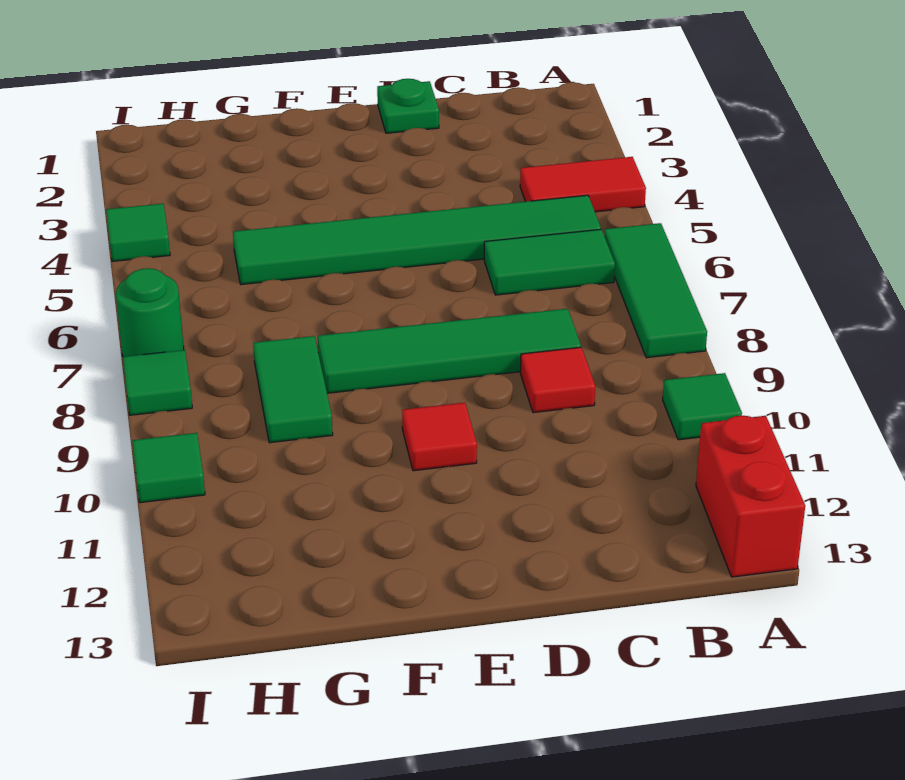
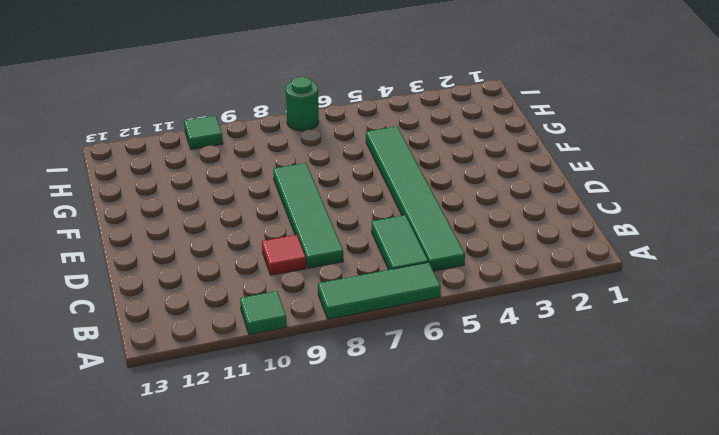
none -> red tile A4:B4 level 1
none -> red brick A12:A13 level 1
none -> green plate D1 level 1

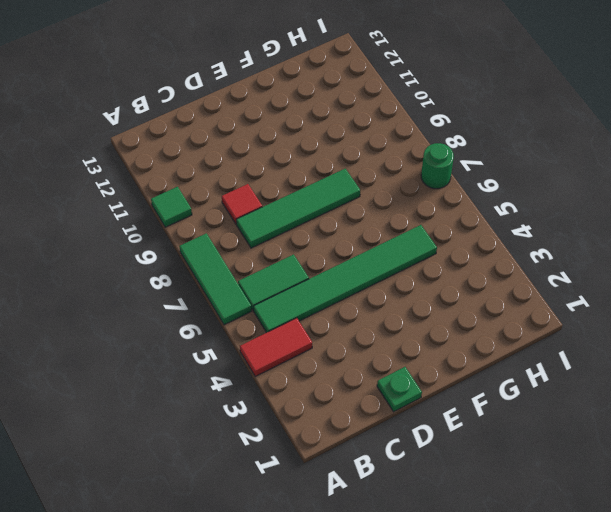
none -> red brick A12:A13 level 1
none -> red tile E10 level 1
none -> green tile G8:G9 level 1

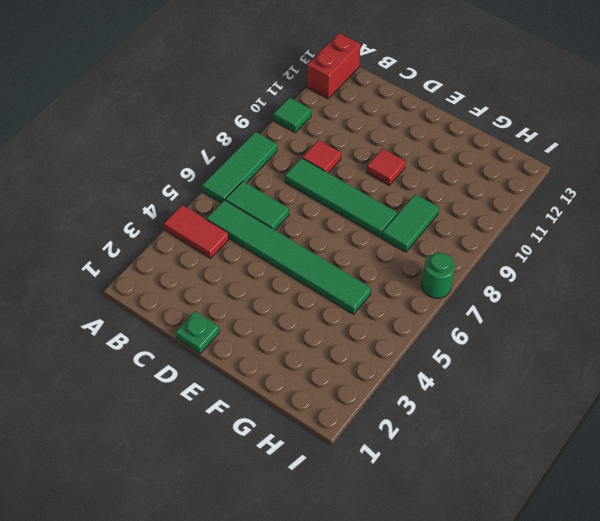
none -> green tile I4 level 1
none -> green tile I8 level 1
none -> green tile I10 level 1

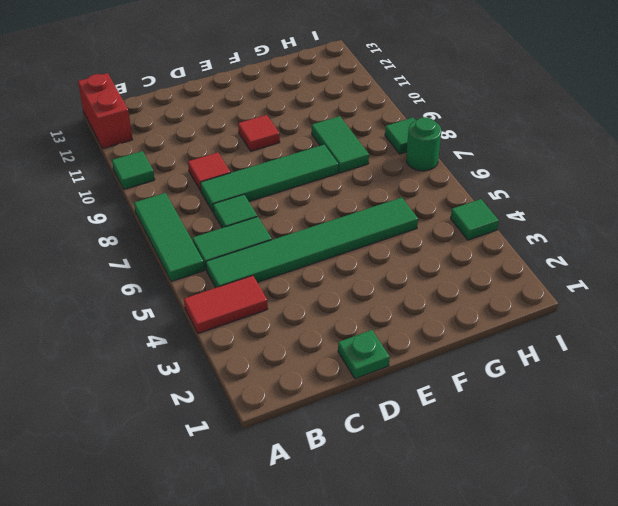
green tile C7 level 1 -> green tile I10 level 1

